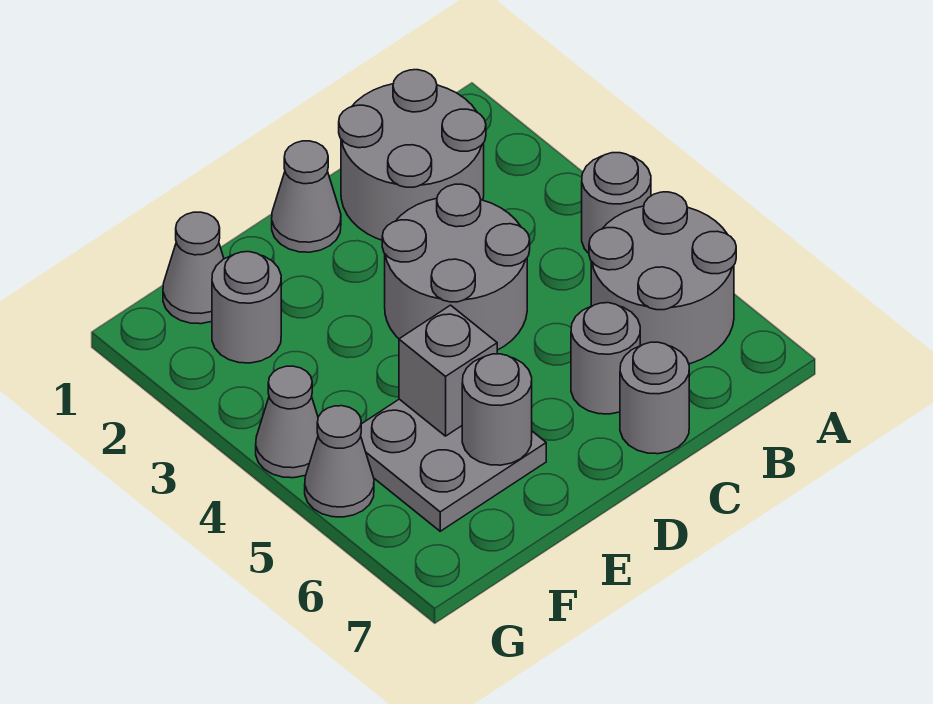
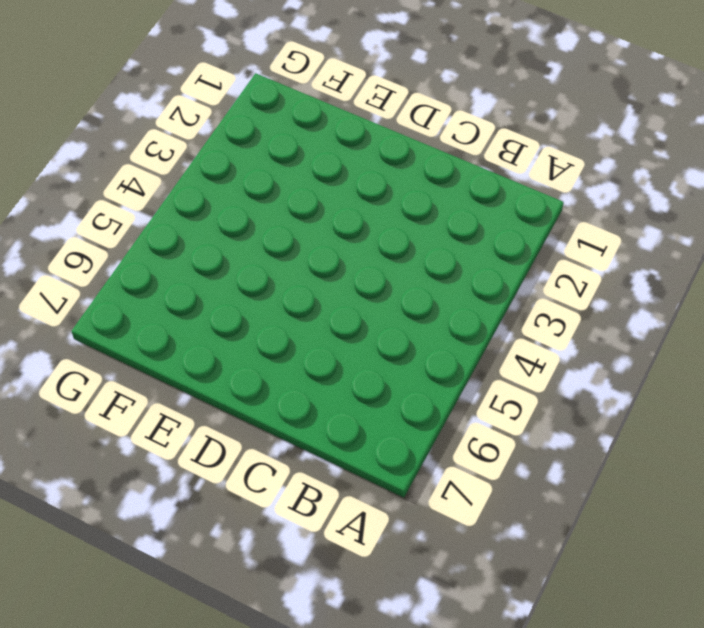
none -> grey round brick A4 level 1
none -> grey round brick A5:B6 level 1
none -> grey round brick B1:C2 level 1

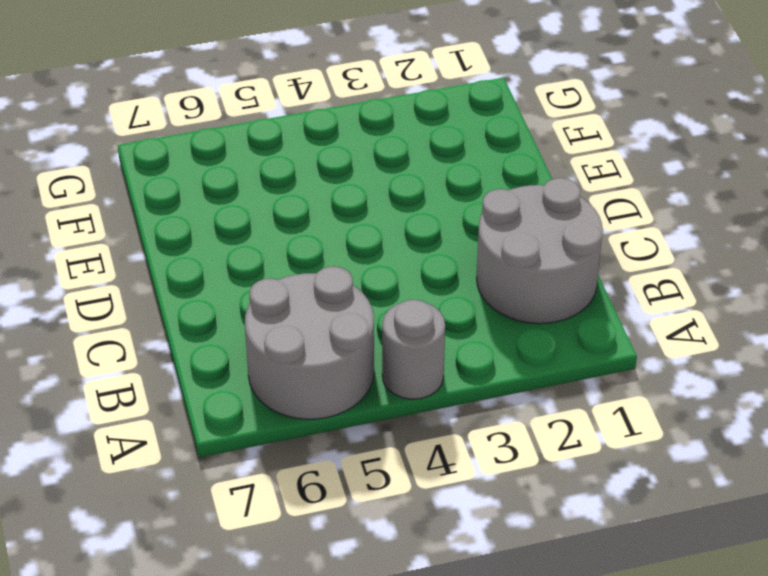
none -> grey round brick C3:D4 level 1
none -> grey round brick C6 level 1
none -> grey round brick C7 level 1

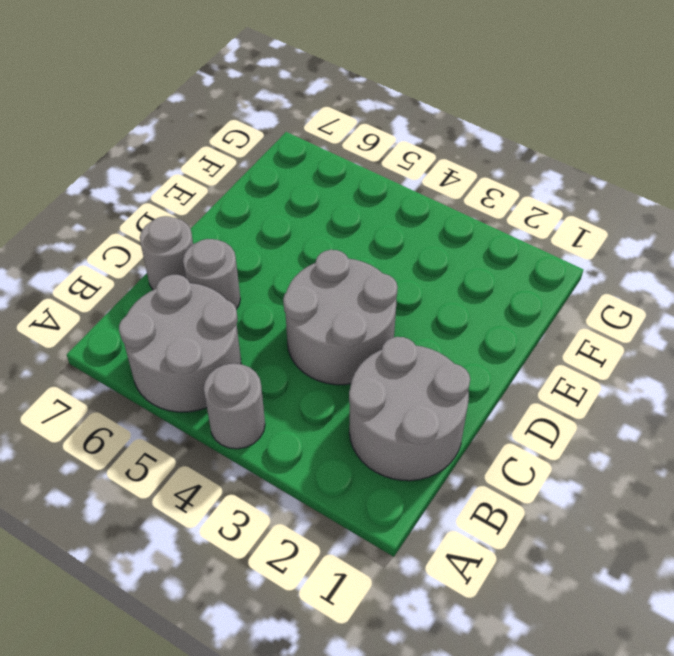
none -> grey cone D1 level 1
none -> grey plate E5:F6 level 1
none -> grey cone F1 level 1

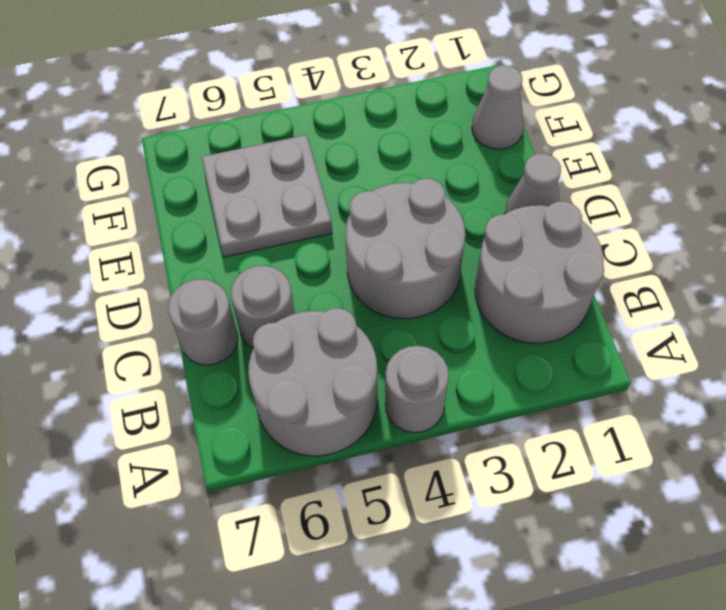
none -> grey round brick F2 level 1
none -> grey cone G4 level 1
none -> grey cone G5 level 1

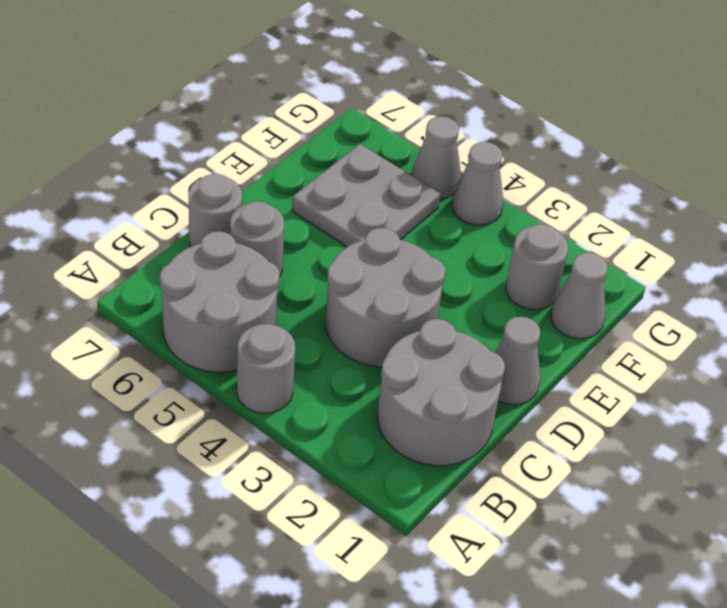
none -> grey brick E5 level 2
none -> grey round brick E6 level 2

